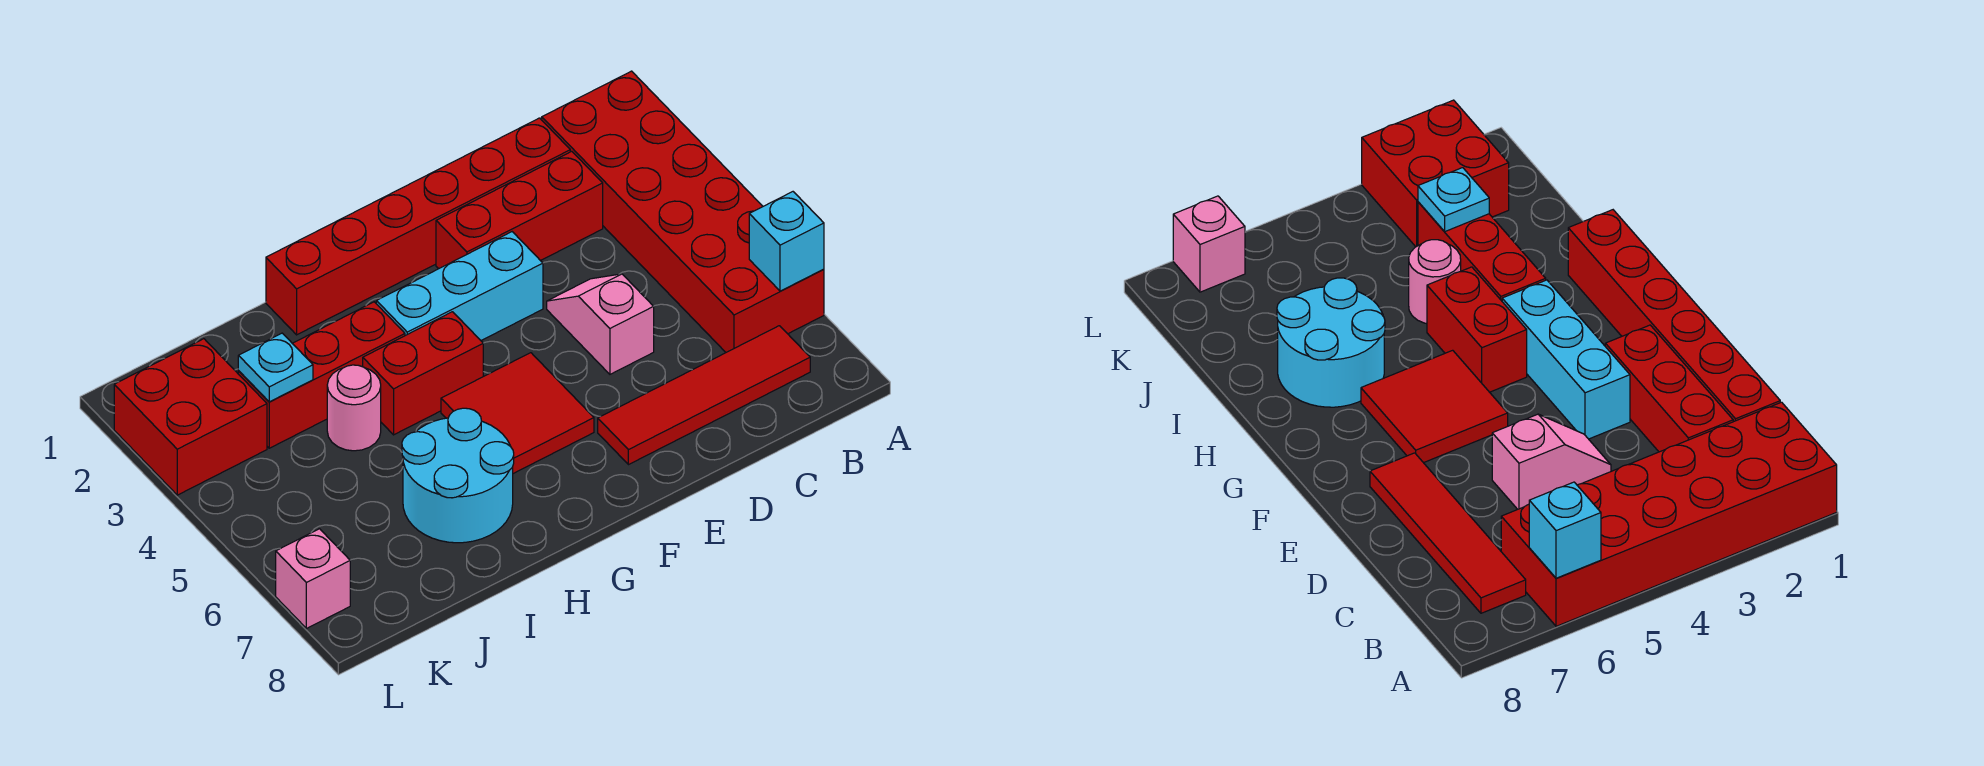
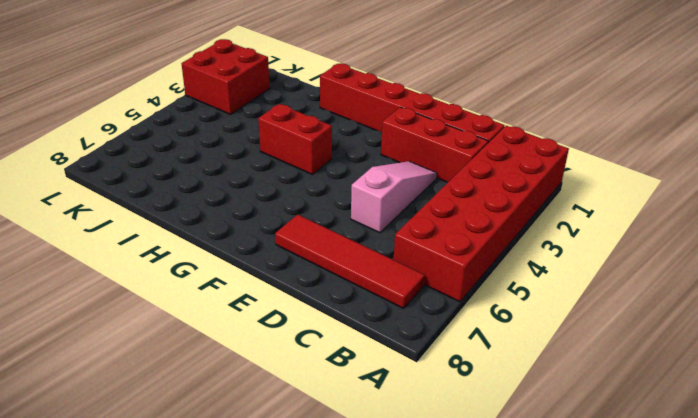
pink slope D3:D5 level 1 top 5 -> pink slope D4:D5 level 1 top 5
none -> cyan brick E3:G3 level 1
none -> red tile F5:G6 level 1
none -> red brick H3:J3 level 1

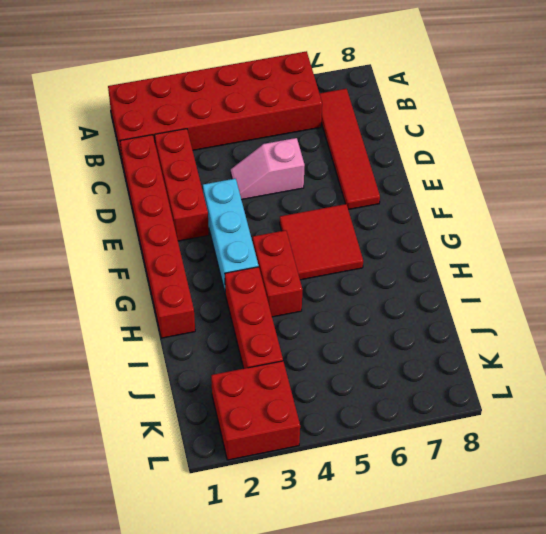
none -> cyan round brick H6:I7 level 1
none -> pink round brick I4 level 1
none -> pink brick L7 level 1

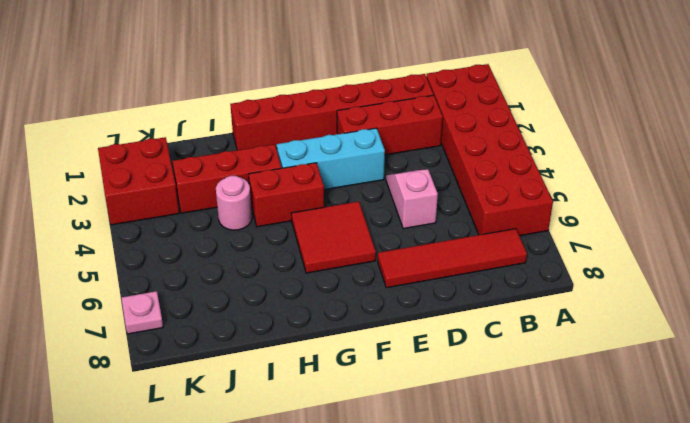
pink plate L7 level 1 -> pink brick L7 level 1
none -> cyan round brick H6:I7 level 1
none -> cyan brick A6 level 2
none -> cyan plate J3 level 2

